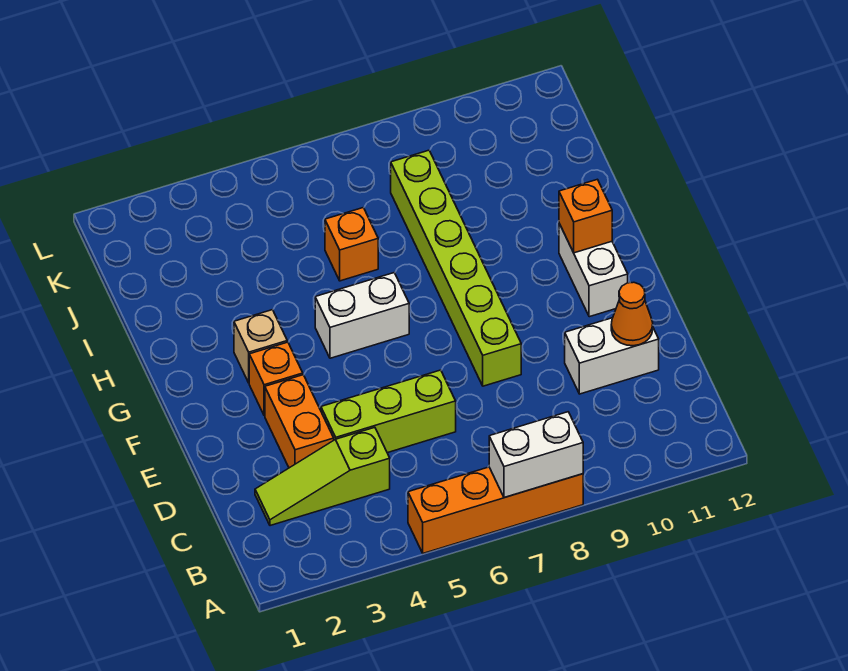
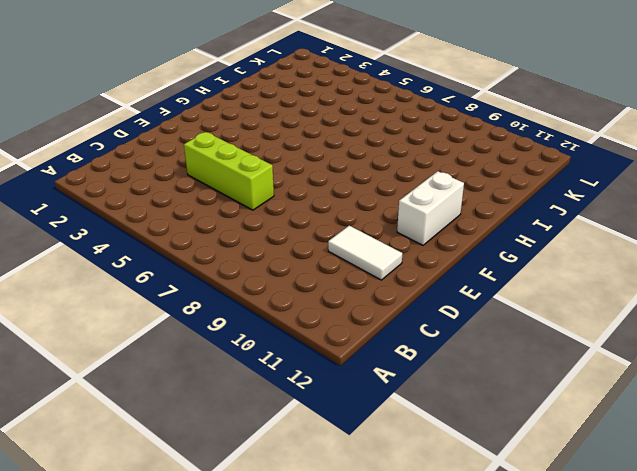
white tile D10:D11 level 1 -> white brick D10:D11 level 1
none -> orange brick A5:A8 level 1
none -> lime slope C2:C4 level 1 top 4
none -> orange brick D3:E3 level 1

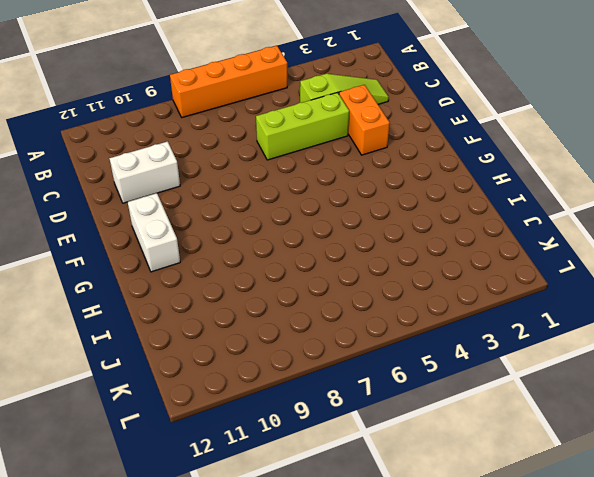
none -> lime brick E8:J8 level 1
none -> orange brick F3 level 1
none -> tan brick G3 level 1

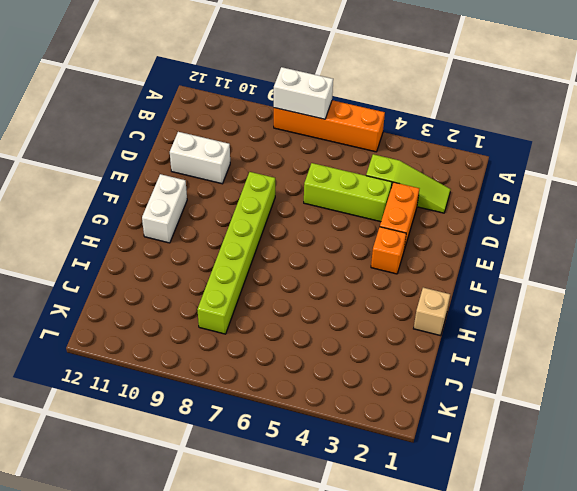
tan brick H1 level 1 -> tan brick G3 level 1
none -> white brick G5:G6 level 1
none -> orange brick I6 level 1
none -> orange cone D11 level 2

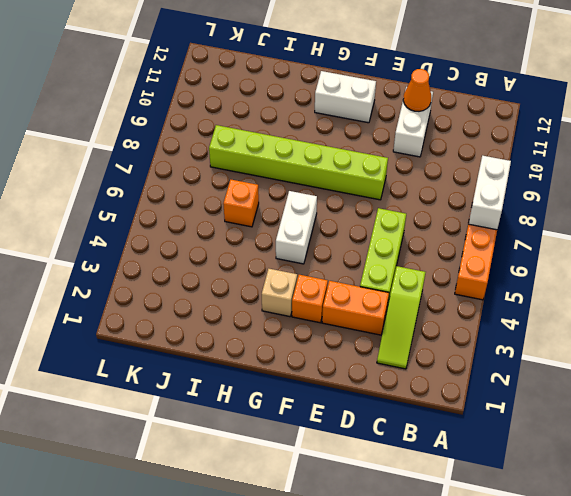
none -> orange brick G11 level 2

